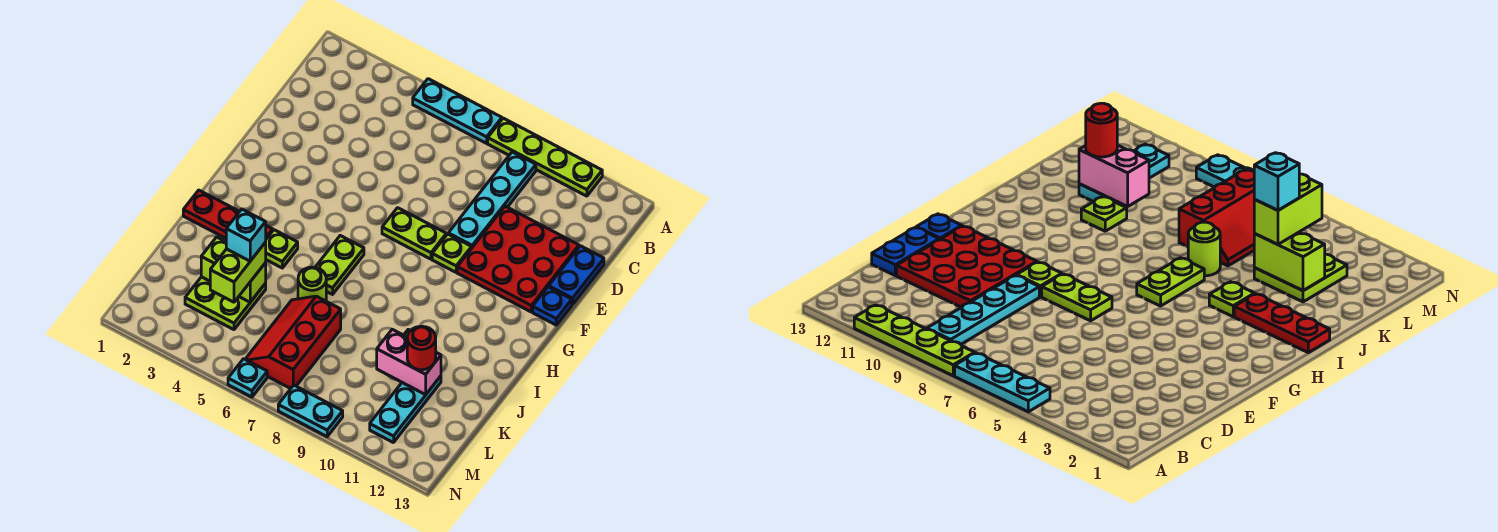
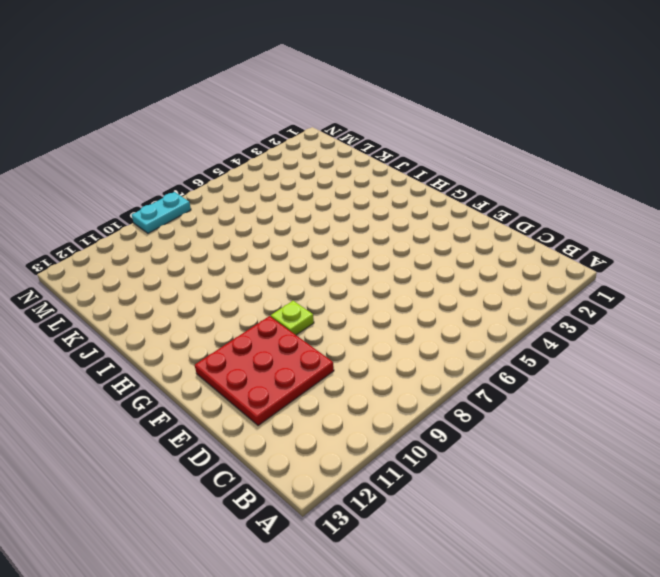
none -> cyan plate A5:A7 level 1
none -> lime plate A8:A11 level 1
none -> cyan plate B9:E9 level 1

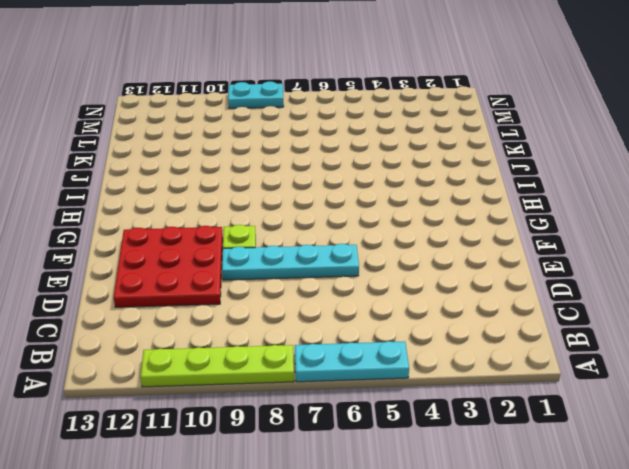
cyan plate E6:E9 level 1 -> cyan plate B9:E9 level 1
none -> blue plate D13:E13 level 1
none -> lime plate F7:F8 level 1
none -> blue plate F13 level 1

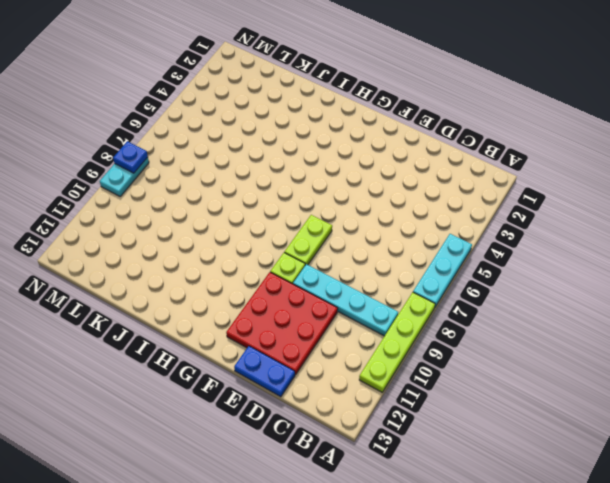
blue plate N8 level 2 -> blue plate F13 level 1
none -> lime plate H6:I6 level 1
none -> red plate I1:I3 level 1
none -> lime plate I4 level 1

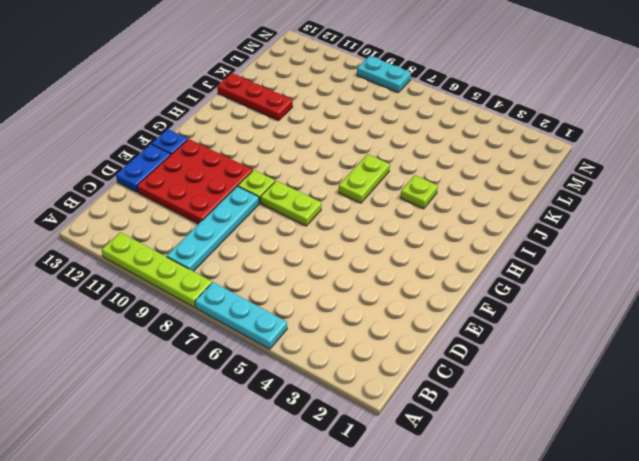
red plate J11:J13 level 1 -> red plate I1:I3 level 1
none -> lime round brick J6 level 1
none -> lime plate J10 level 1
none -> lime plate K3:L4 level 1

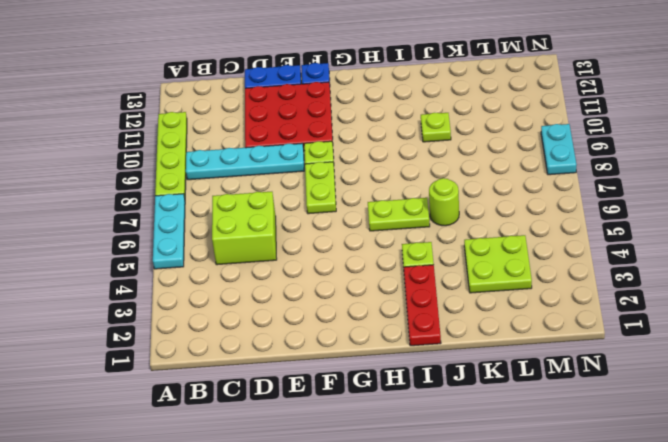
lime brick C5:D6 level 1 -> none
none -> red slope K6:M7 level 1 top 7
none -> cyan plate K11:M11 level 1
none -> cyan plate N6 level 1

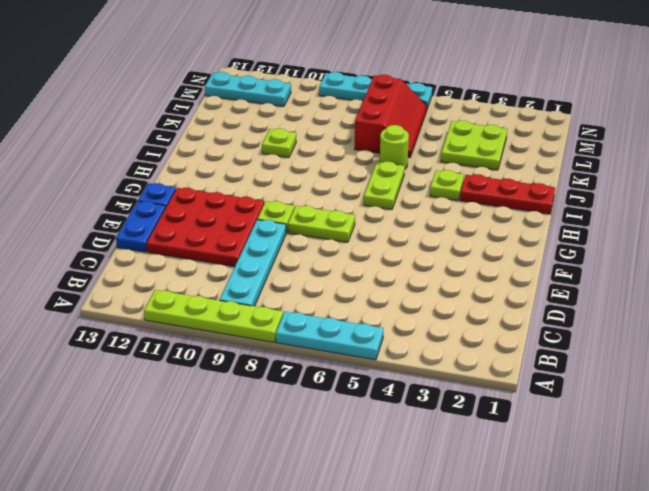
cyan plate M11:M13 level 1 -> cyan plate K11:M11 level 1
none -> lime brick K3:K4 level 2
none -> pink brick K10:K11 level 2
none -> lime brick K4:L4 level 3

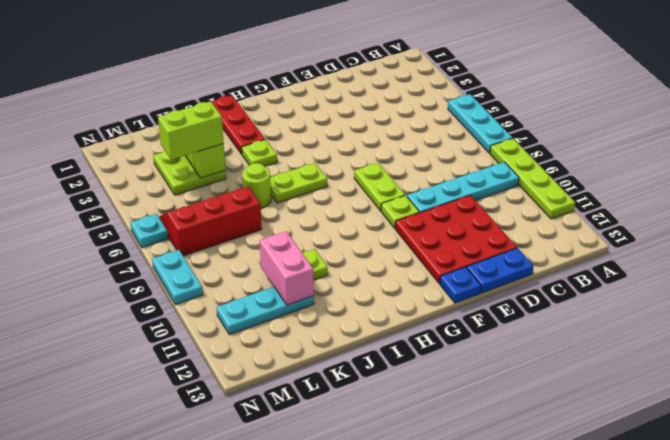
none -> red round brick K11 level 3
none -> cyan brick K4 level 4

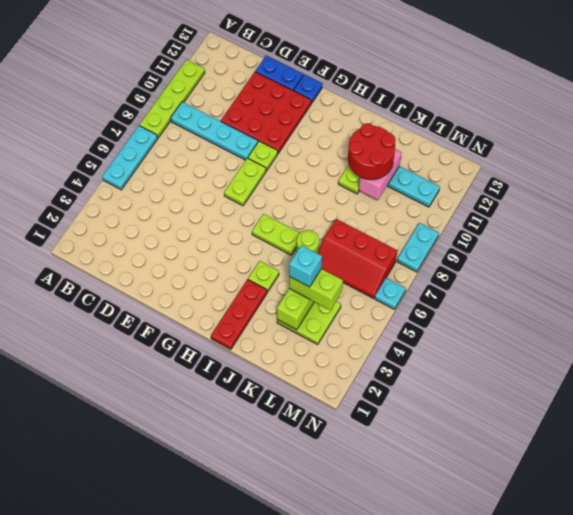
red round brick J10:K11 level 3 -> red round brick K11 level 3

